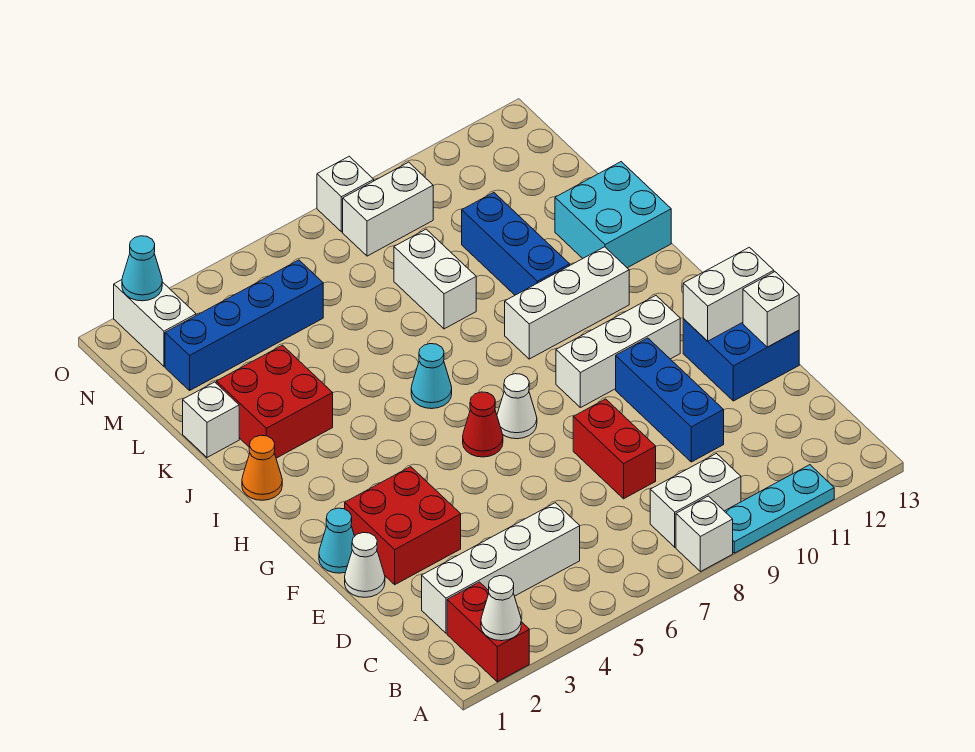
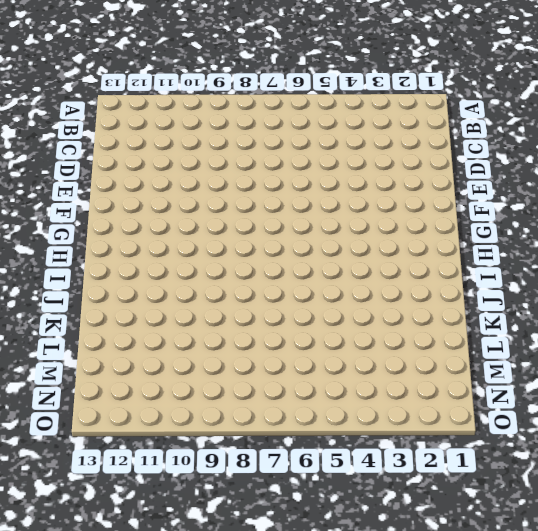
none -> red brick A2:B2 level 1
none -> white brick A8 level 1
none -> cyan plate A9:A11 level 1
none -> white brick B8:B9 level 1

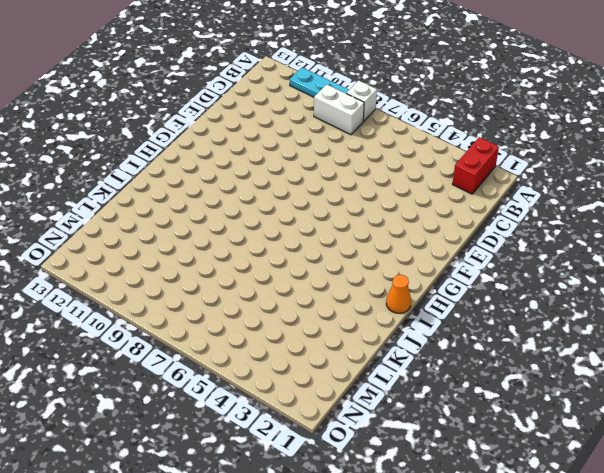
none -> white brick C2:C5 level 1
none -> red brick D8:E8 level 1
none -> blue brick D10:F10 level 1
none -> white cone E1 level 1

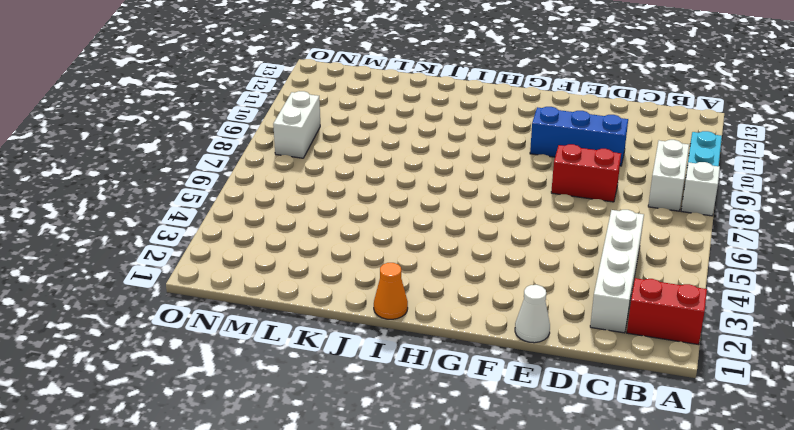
none -> red brick E2:F3 level 1
none -> blue brick E12:F13 level 1
none -> cyan cone F1 level 1
none -> red cone G6 level 1

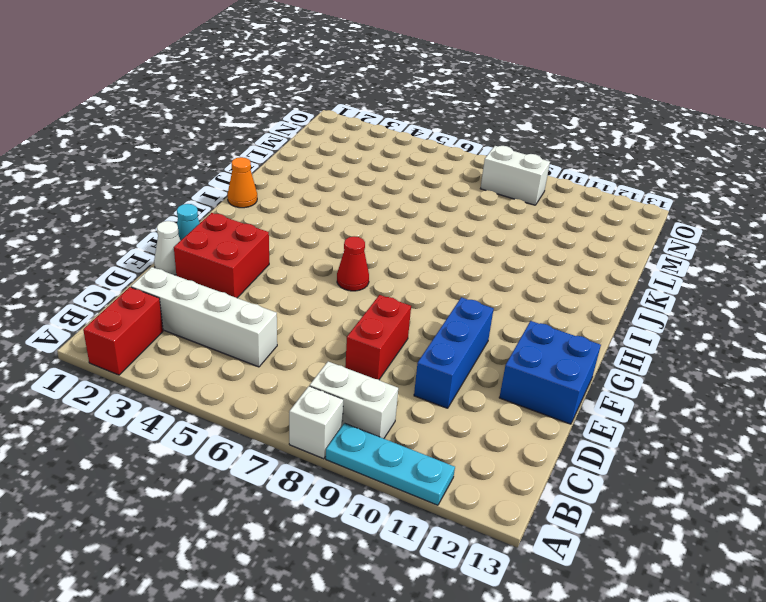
none -> white cone G7 level 1
none -> white brick G9:G11 level 1
none -> cyan cone I6 level 1
none -> white brick I9:I11 level 1

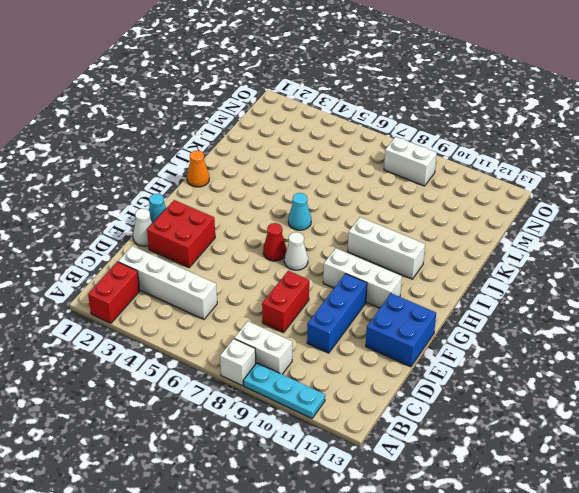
none -> red brick J2:K3 level 1
none -> blue brick J10:L10 level 1
none -> cyan brick J12:K13 level 1
none -> white brick K1 level 1

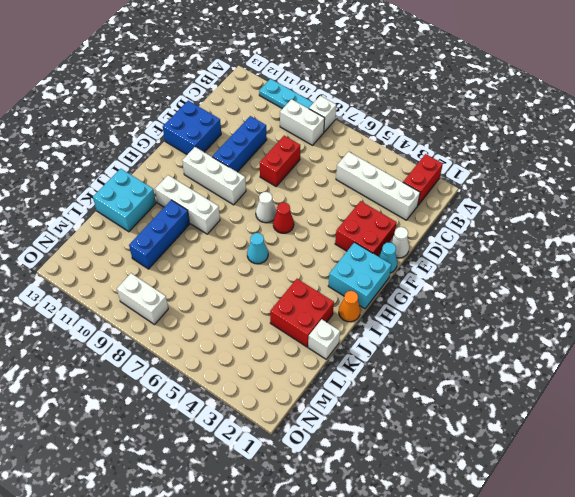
cyan brick G1:H2 level 1 -> none
none -> white brick K8:L8 level 1
none -> blue brick M2:M5 level 1
none -> white brick N2:O2 level 1
none -> white brick O8 level 1

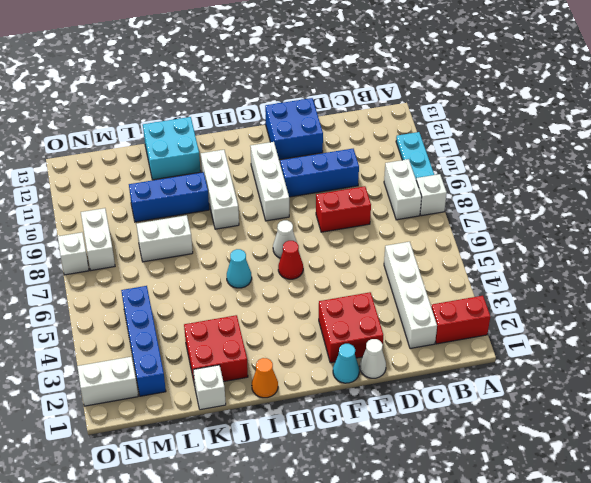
none -> white cone A2 level 2
none -> white brick E13 level 2
none -> white brick F12:F13 level 2
none -> cyan cone O2 level 2

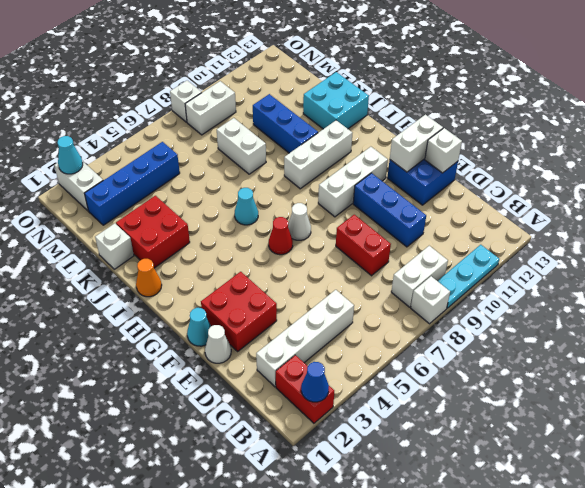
blue cone A2 level 2 -> white cone A2 level 2

